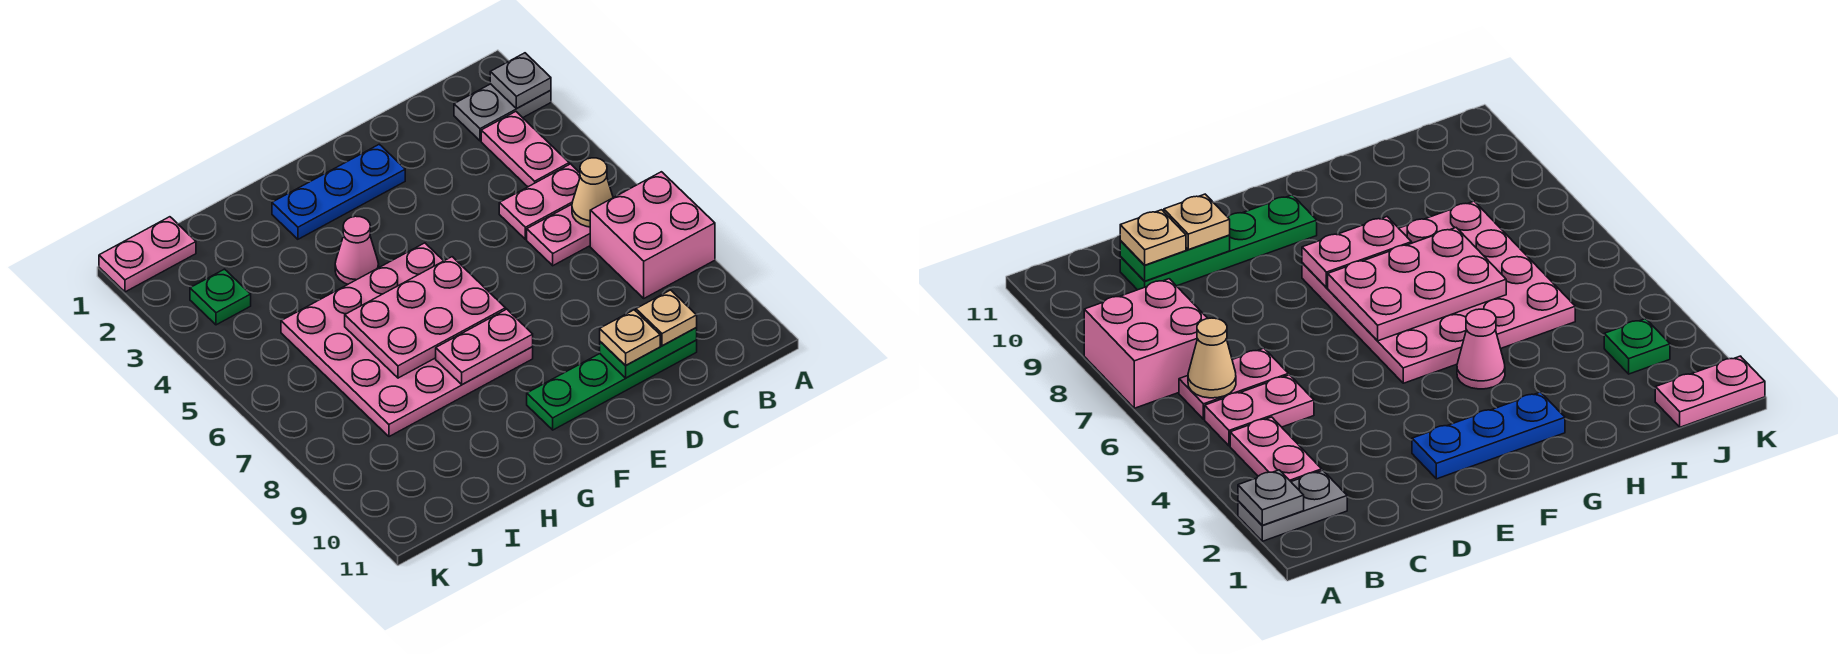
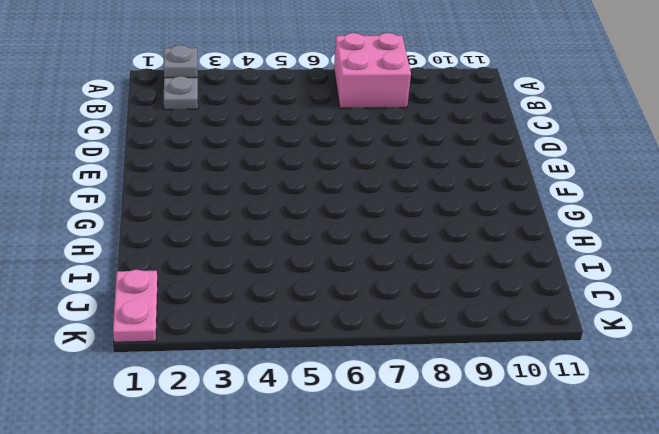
none -> pink plate B3:B4 level 1
none -> pink plate B5:C5 level 1
none -> pink plate B6:C6 level 1

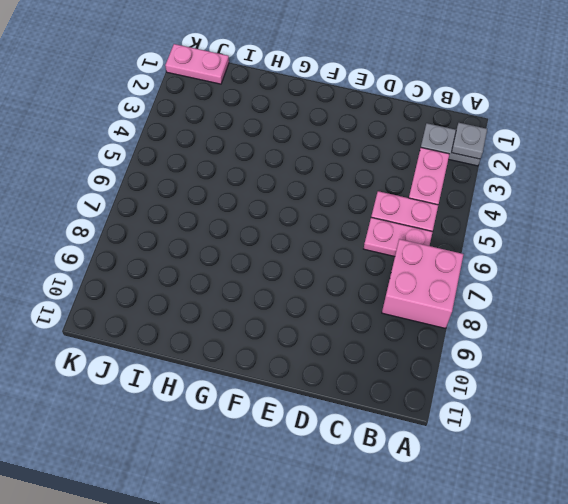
none -> green plate C10:F10 level 1
none -> blue plate E2:G2 level 1
none -> pink plate F5:I8 level 1

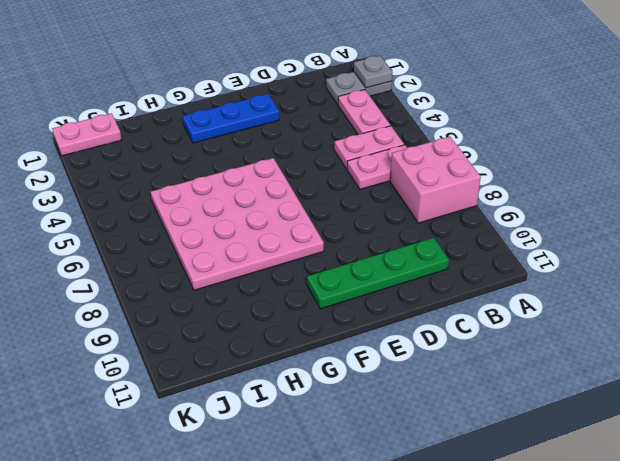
none -> pink cone G4 level 1
none -> green plate J3 level 1
none -> tan cone B6 level 2

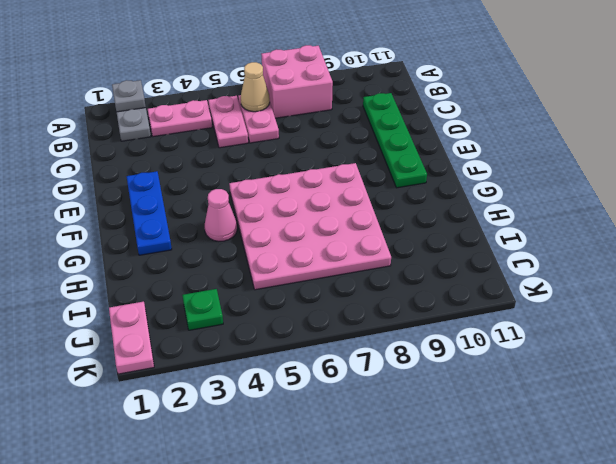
none -> green plate C10:D10 level 2
none -> pink plate F6:H7 level 2
none -> pink plate F8:G8 level 2

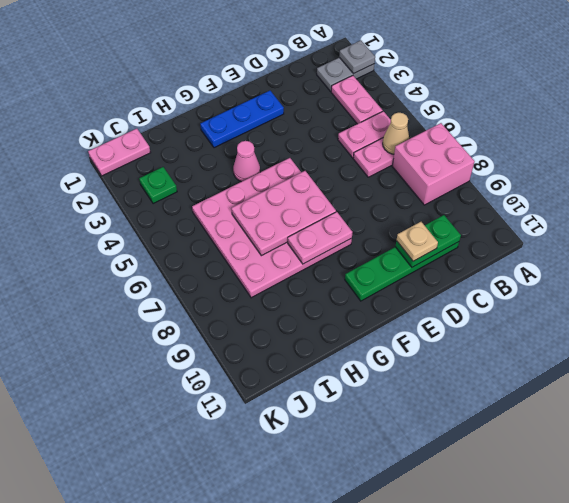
none -> tan plate C10 level 3

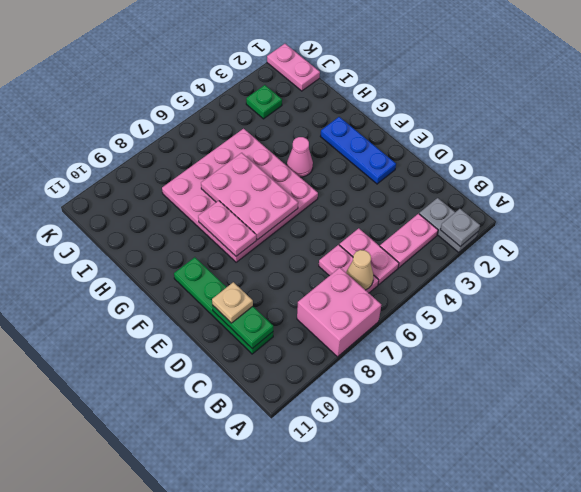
none -> tan plate C10 level 3

